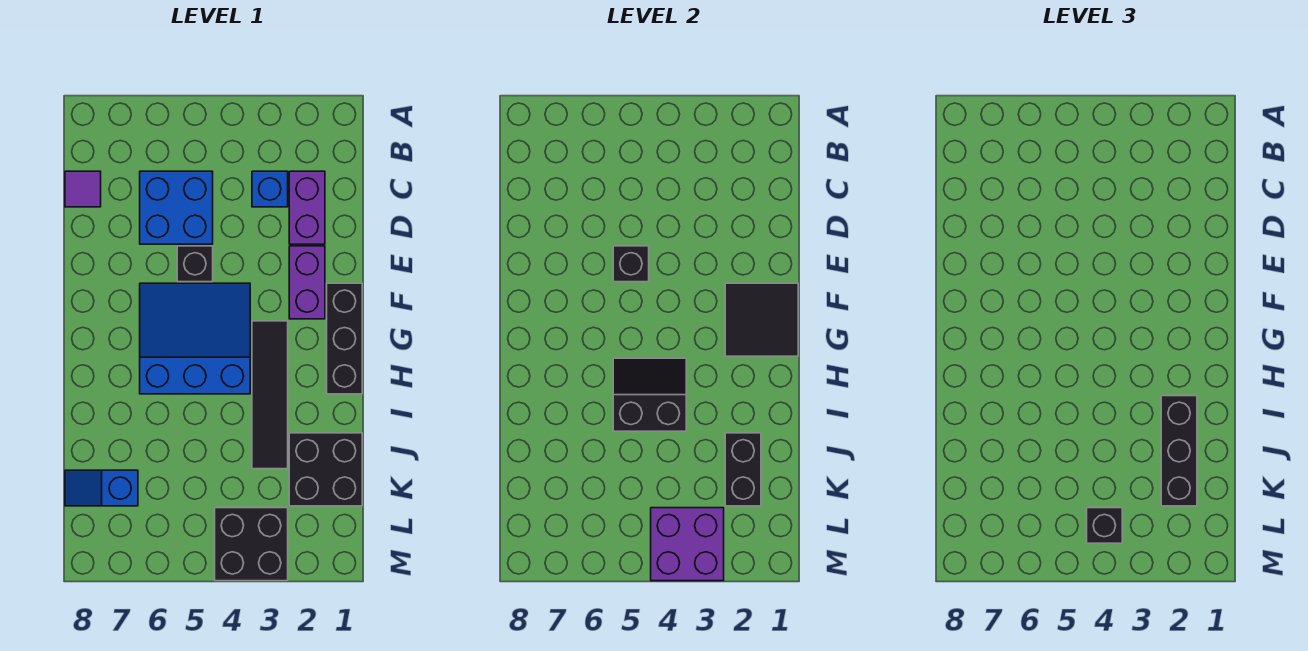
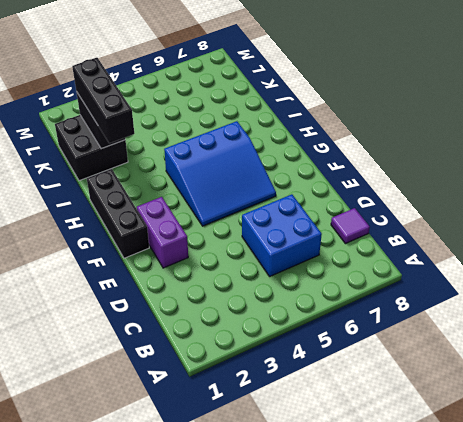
none -> purple brick C2:D2 level 1
none -> blue brick C3 level 1
none -> black brick E5 level 1

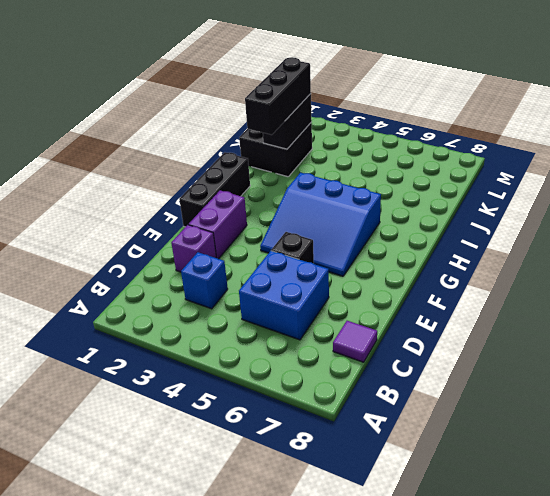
purple brick D2 level 1 -> purple brick C2:D2 level 1
none -> black tile G3:J3 level 1
none -> blue slope K7:K8 level 1 top 7
none -> black brick L3:M4 level 1

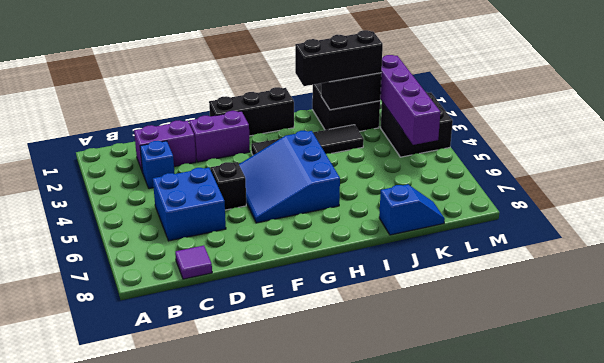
blue slope J8:K8 level 1 top J -> blue slope K7:K8 level 1 top 7
purple brick L2:L5 level 2 -> purple brick L3:M4 level 2
none -> black brick E5 level 2
none -> black tile F1:G2 level 2
none -> black slope H4:I5 level 2 top I

